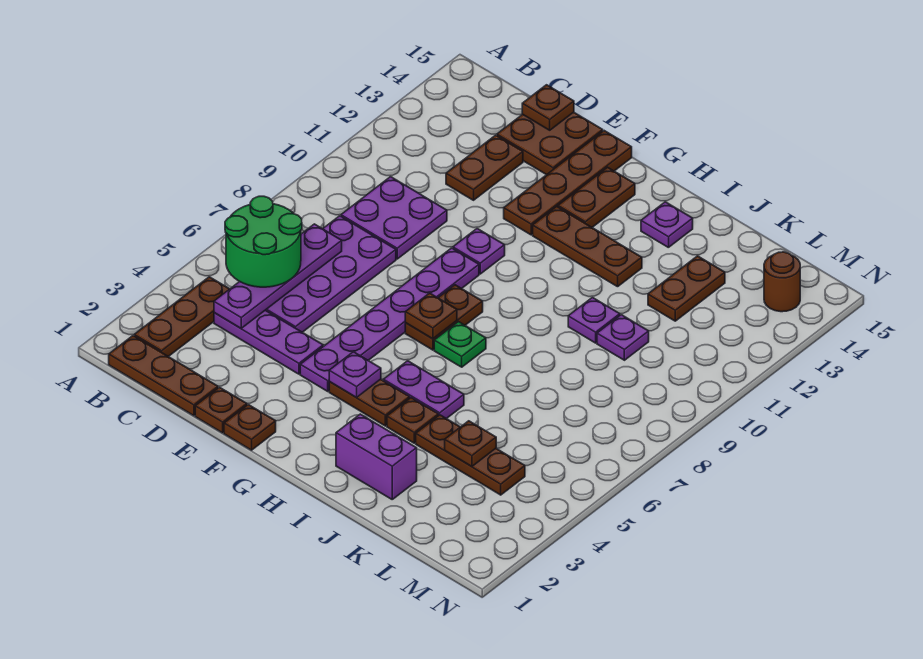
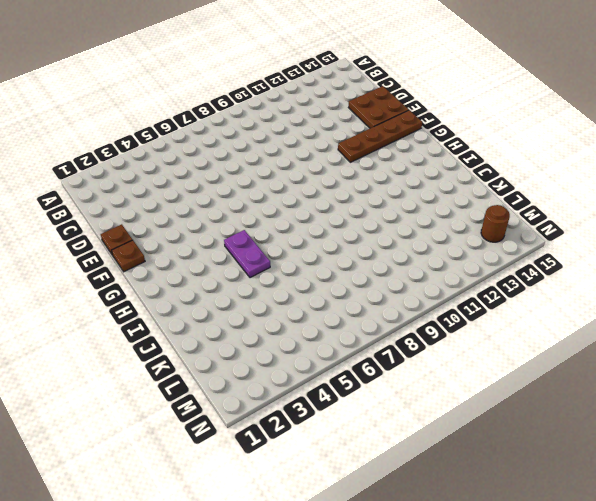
none -> brown plate B1:D1 level 1
none -> brown plate B2:B4 level 1
none -> purple plate C4:E4 level 1
none -> purple plate C5:D8 level 1

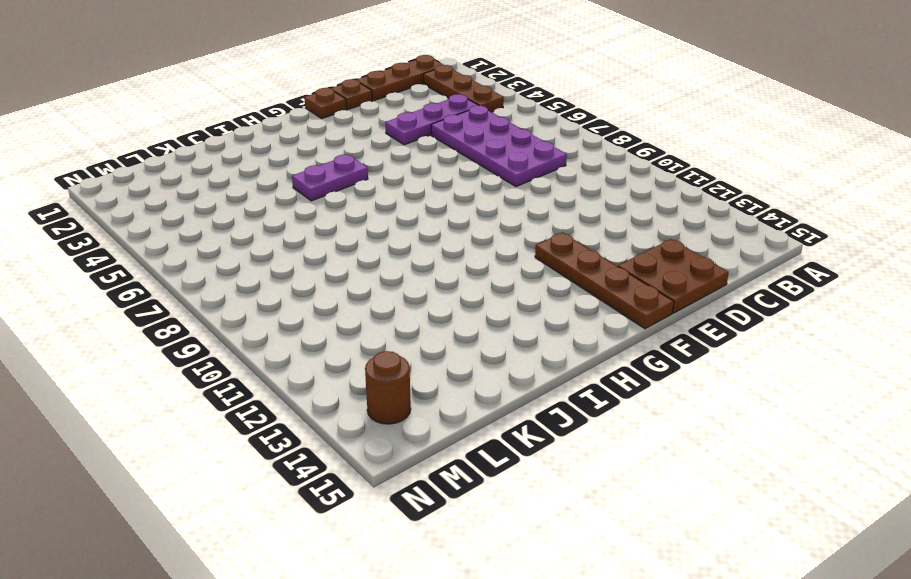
none -> purple plate C9:D10 level 1
none -> brown plate D12:D13 level 1
none -> purple plate F4:F9 level 1
none -> purple plate F10 level 1

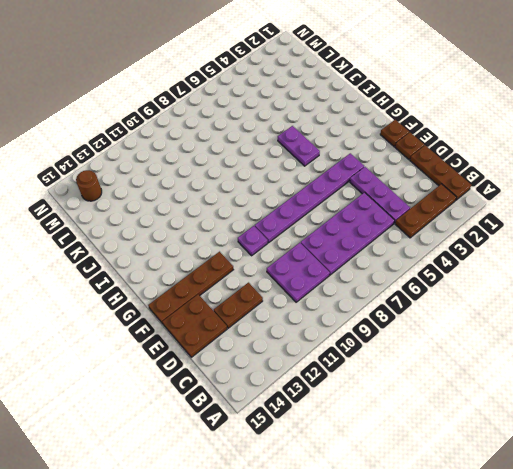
none -> brown plate G4:H4 level 1
none -> brown plate G7:G8 level 1
none -> brown plate G12:I12 level 1
none -> brown plate G13:G14 level 1

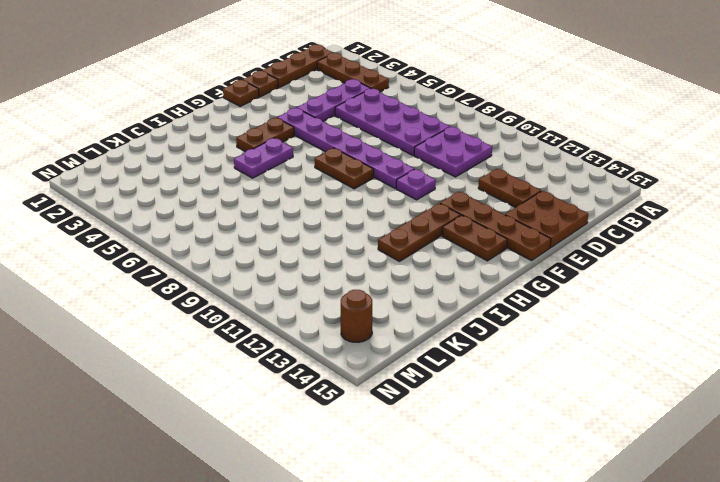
none -> green plate H7 level 1
none -> purple brick I2:J2 level 1
none -> brown plate I4 level 1
none -> purple plate I14 level 1

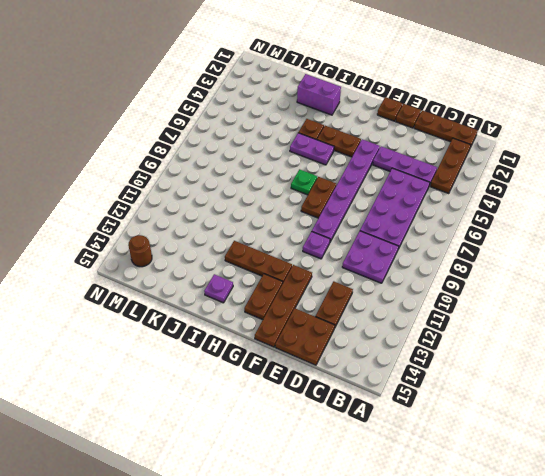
none -> brown plate J4:L4 level 1
none -> purple plate J10 level 1
none -> purple plate K10 level 1
none -> brown plate K12:K13 level 1

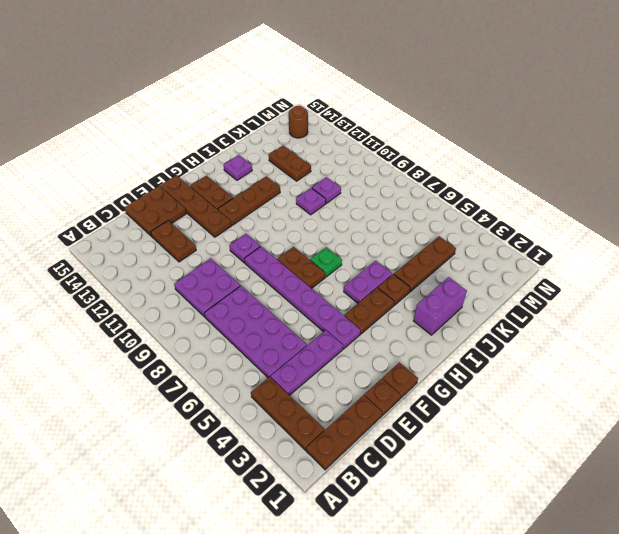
none -> purple plate C4:C7 level 2
none -> brown plate D15 level 2
none -> purple plate G4 level 2
none -> brown plate G7 level 2

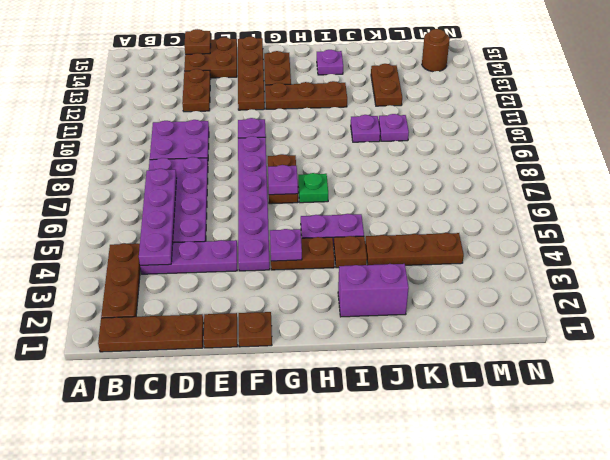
purple plate G7 level 2 -> brown plate G7 level 2
none -> brown plate K4 level 2
none -> green round brick B5:C6 level 3

